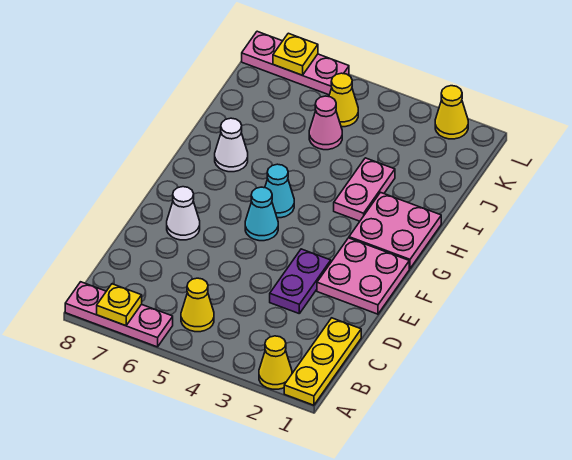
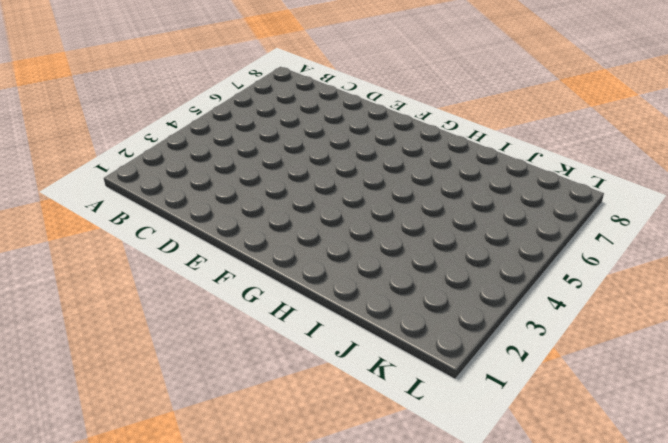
none -> yellow plate A1:C1 level 1
none -> yellow cone A2 level 1
none -> pink plate A6:A8 level 1

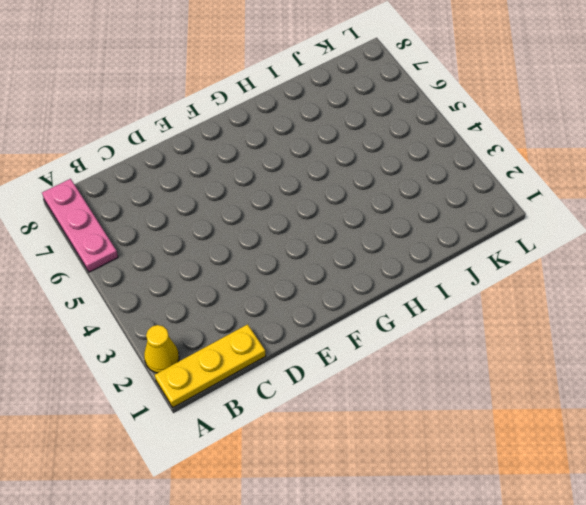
none -> yellow cone B5 level 1
none -> purple plate D3:E3 level 1
none -> pink plate E1:F2 level 1

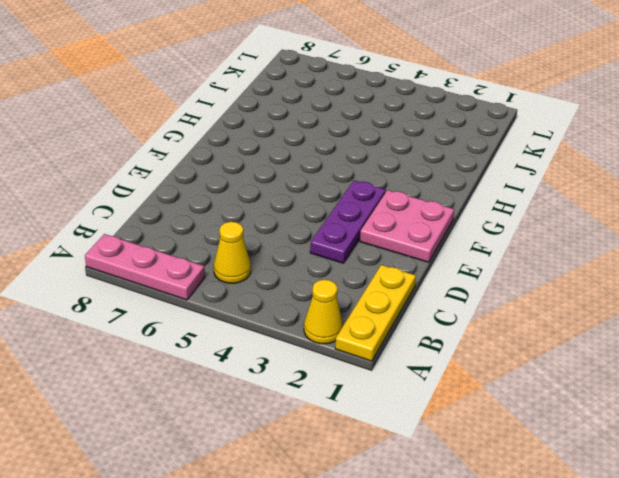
purple plate D3:F3 level 1 -> purple plate D3:E3 level 1
none -> white cone E7 level 1
none -> cyan cone F5 level 1
none -> pink plate G1:H2 level 1

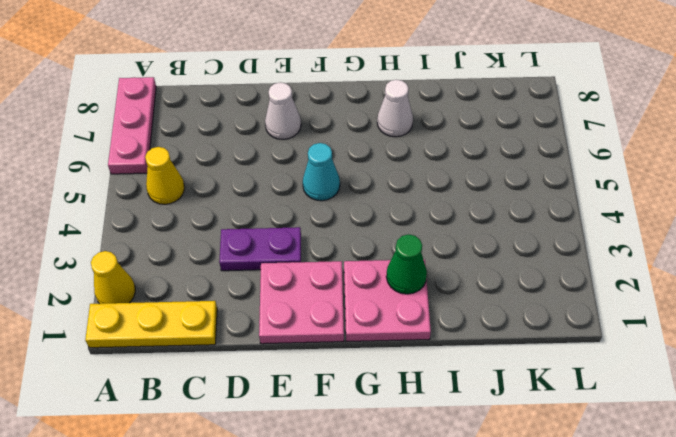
green cone H2 level 2 -> none
none -> cyan cone G5 level 1
none -> pink plate H3:I3 level 1
none -> pink cone J5 level 1

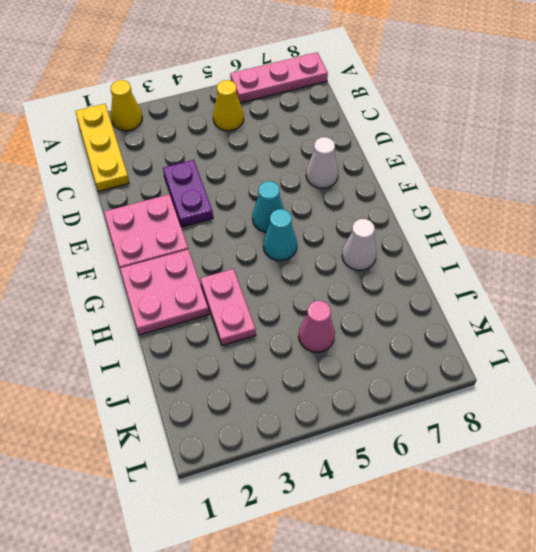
none -> yellow cone K5 level 1
none -> yellow cone L2 level 1
none -> pink plate L6:L8 level 1

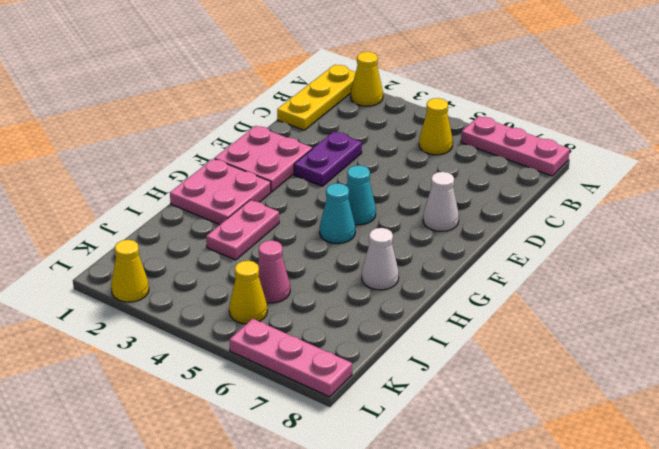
none -> yellow plate A7 level 2
none -> yellow plate L7 level 2

